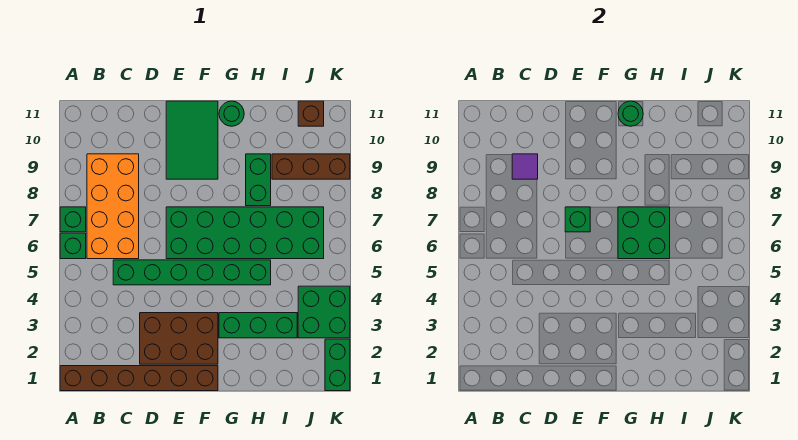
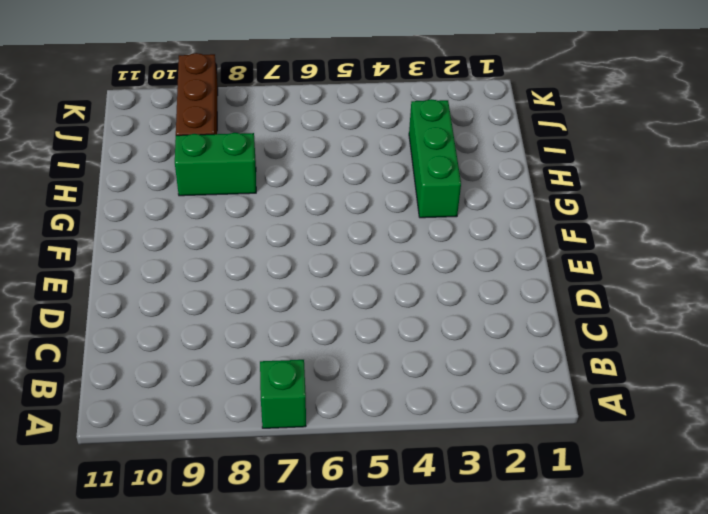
none -> brown brick A1:F1 level 1
none -> green brick A6 level 1
none -> orange brick B6:C9 level 1

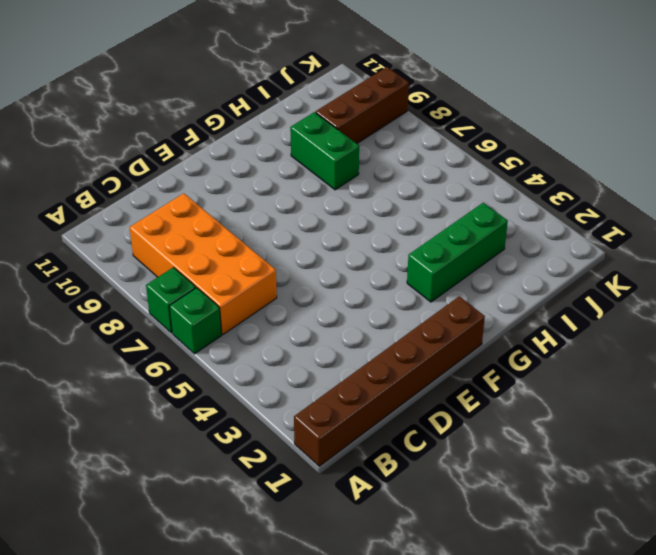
none -> green brick C5:H5 level 1
none -> brown brick D2:F3 level 1
none -> green brick E6:J7 level 1

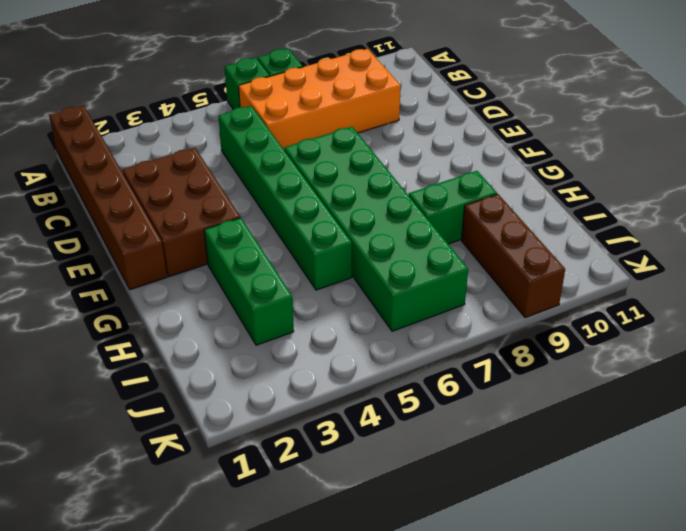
none -> green tile E9:F11 level 1
none -> green round brick G11 level 1
none -> green brick J3:K4 level 1

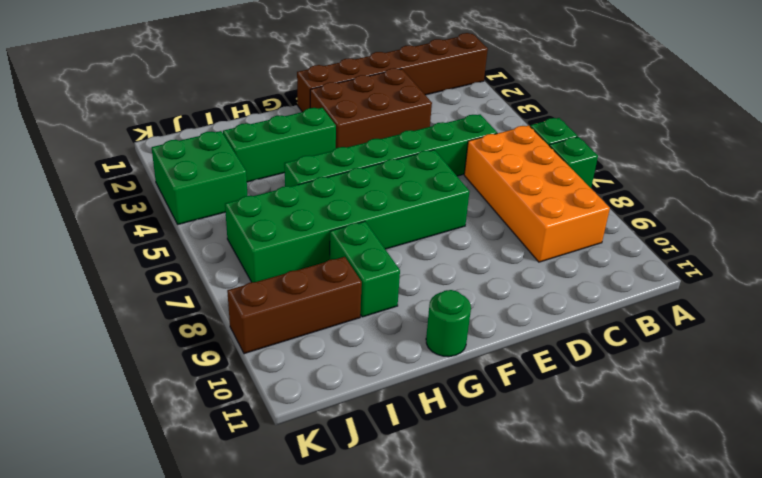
none -> green tile E9:F11 level 1
none -> brown brick J11 level 1
none -> green brick K1:K2 level 1

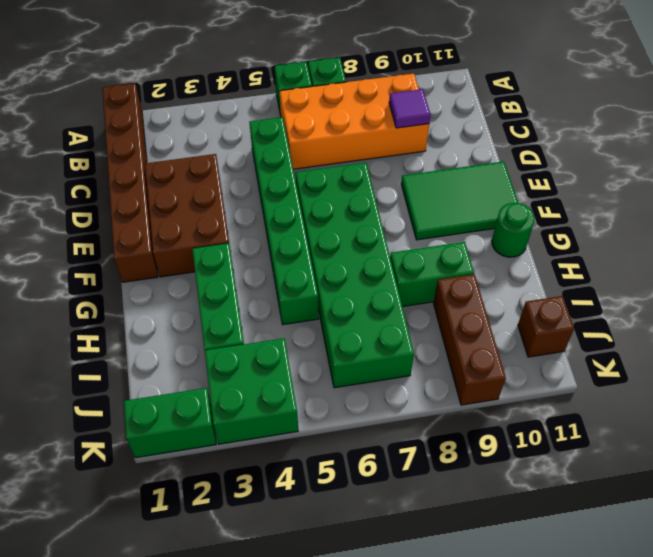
none -> green brick E7 level 2
none -> green brick G6:H7 level 2
none -> green round brick G11 level 2

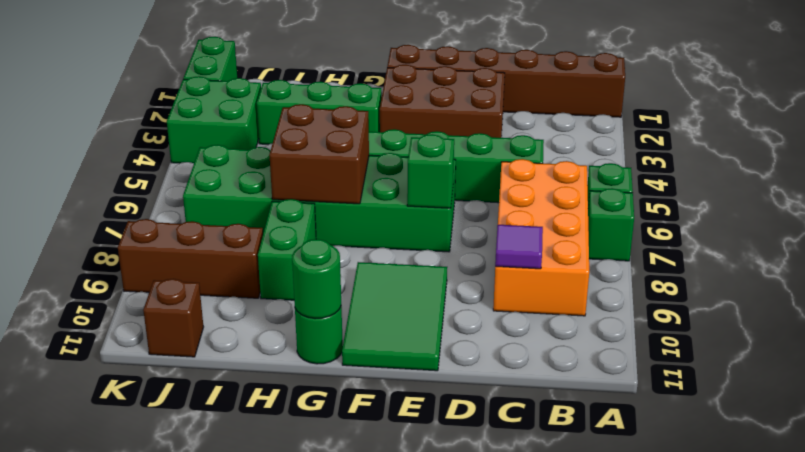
brown brick G6:H7 level 2 -> green brick G6:H7 level 2

